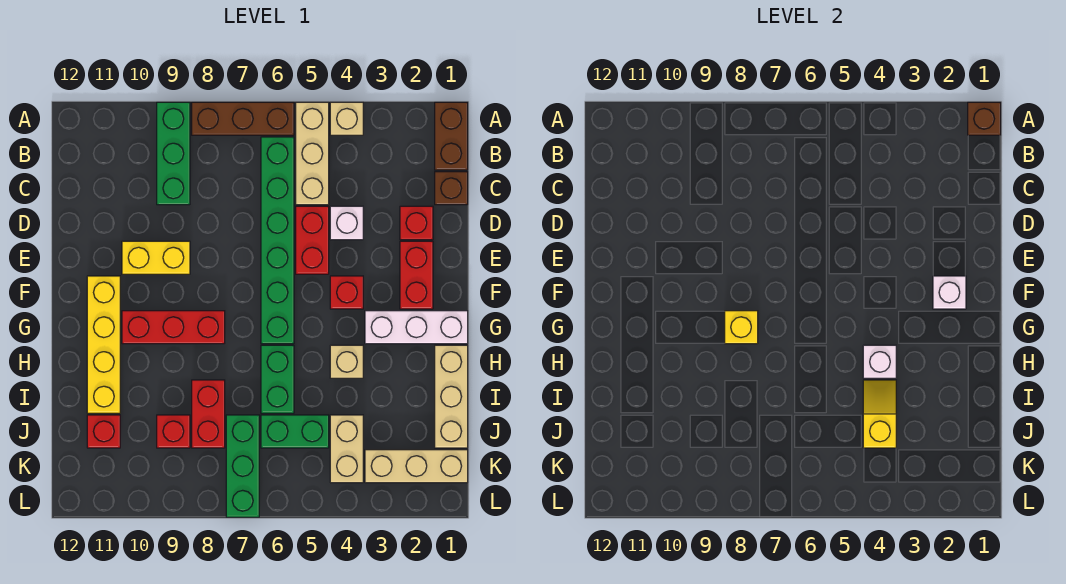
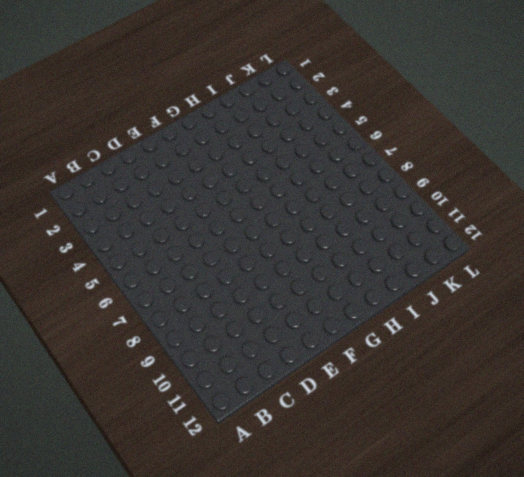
none -> brown brick A1:B1 level 1
none -> tan brick A4 level 1
none -> tan brick A5:C5 level 1
none -> brown brick A6:A8 level 1

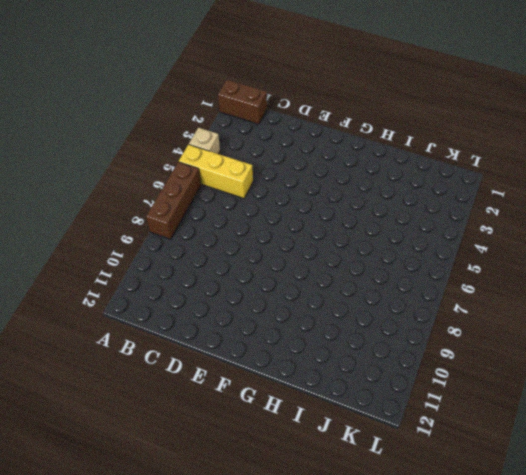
yellow brick A5:C5 level 1 -> tan brick A5:C5 level 1
none -> green brick A9:C9 level 1
none -> green brick B6:G6 level 1
none -> brown brick C1 level 1
none -> red brick D2 level 1

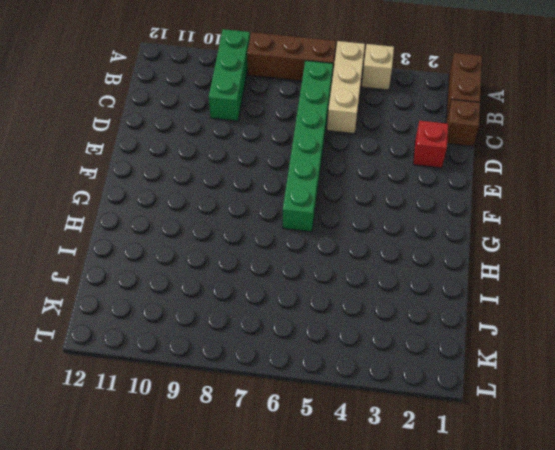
none -> white brick D4 level 1
none -> red brick D5:E5 level 1
none -> red brick E2:F2 level 1
none -> yellow brick E9:E10 level 1

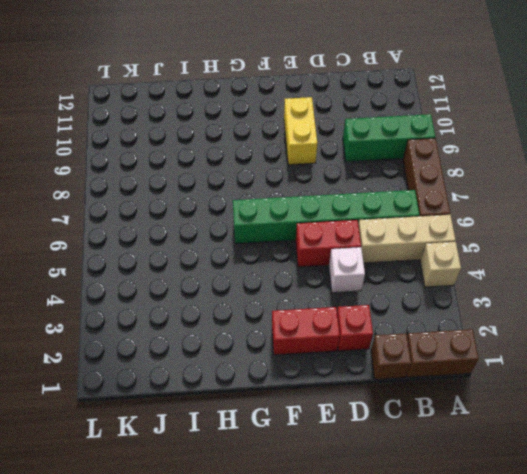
none -> red brick F4 level 1
none -> yellow brick F11:I11 level 1
none -> white brick G1:G3 level 1
none -> red brick G8:G10 level 1

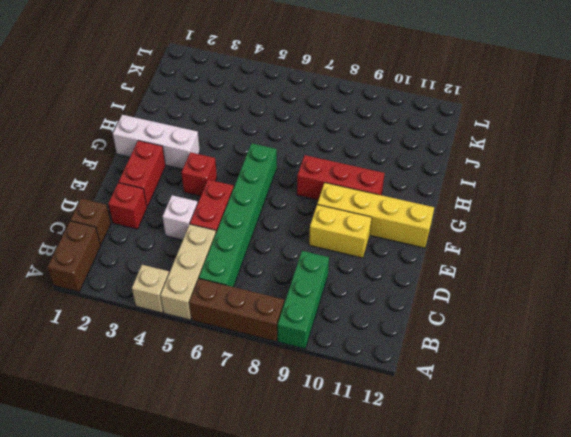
yellow brick F9:F12 level 1 -> yellow brick F11:I11 level 1
none -> tan brick H1:J1 level 1
none -> tan brick H4 level 1
none -> green brick H6:I6 level 1
none -> red brick I8:J8 level 1

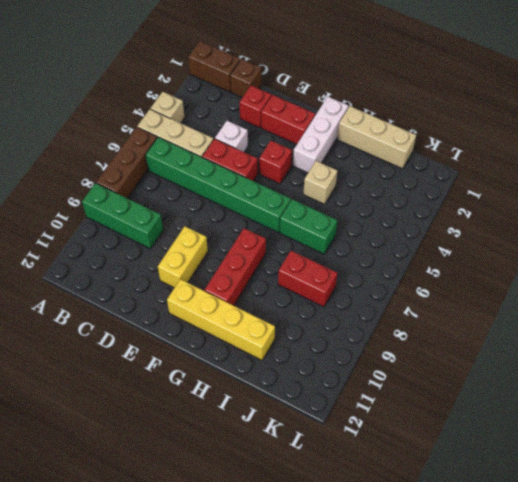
none -> tan brick J4:K4 level 1
none -> green brick J5:J6 level 1
none -> green brick J7:L7 level 1
none -> red brick J9 level 1

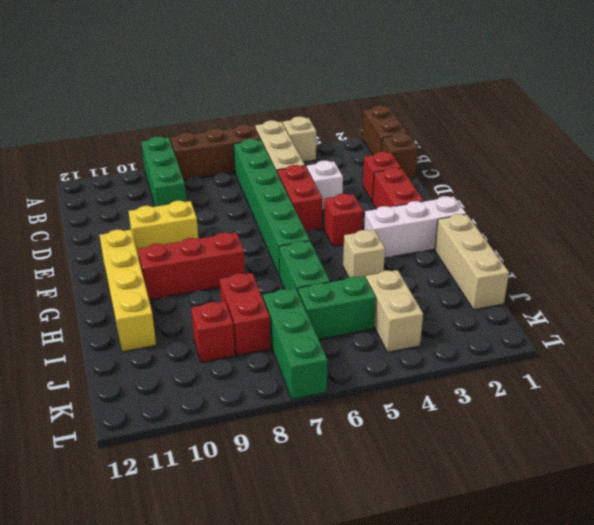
none -> red brick J11 level 1
none -> tan brick K1:K3 level 1
none -> brown brick A1 level 2
none -> white brick F2 level 2

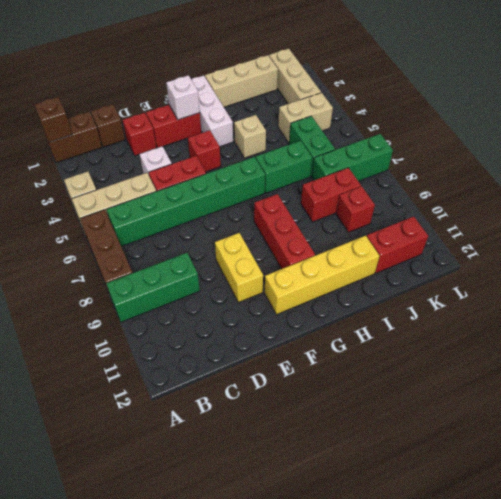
red brick J11:K11 level 1 -> red brick J11 level 1
none -> yellow brick G8 level 2
none -> white brick H4 level 2
none -> yellow slope I4:J4 level 2 top J

